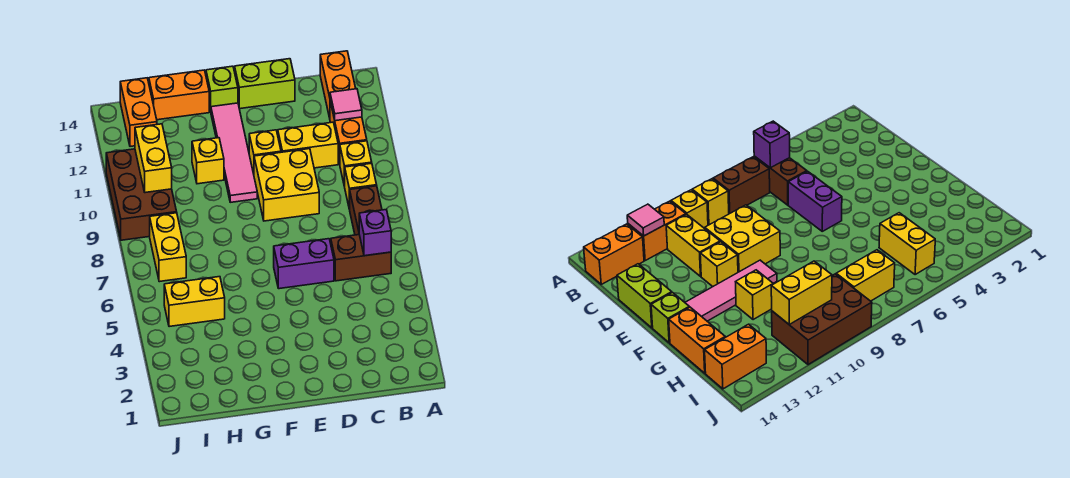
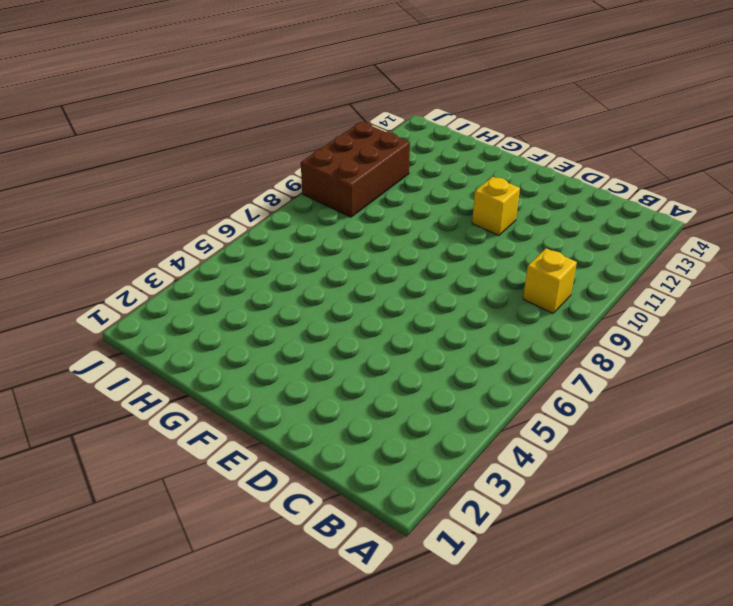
none -> brown brick B6:C6 level 1
none -> brown brick B7:B8 level 1
none -> yellow brick B10 level 1

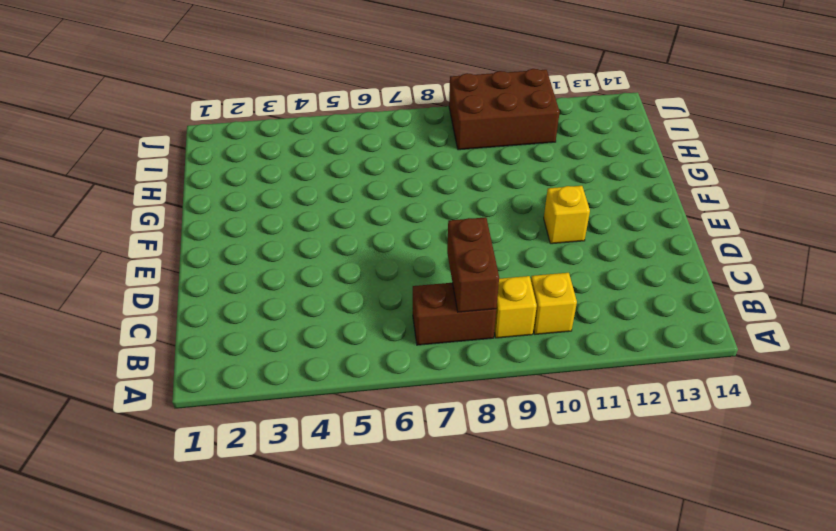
brown brick B8:C8 level 2 -> brown brick B6:C6 level 1
none -> orange brick B11:B12 level 1
none -> orange brick B13:B14 level 1
none -> yellow brick C11:D11 level 1

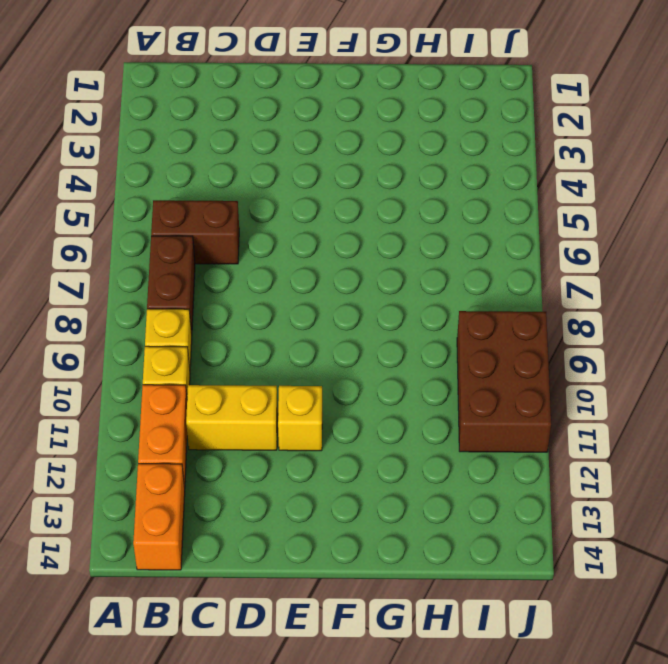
none -> purple brick D6:E6 level 1
none -> yellow brick D9:E10 level 1
none -> lime brick D14:E14 level 1

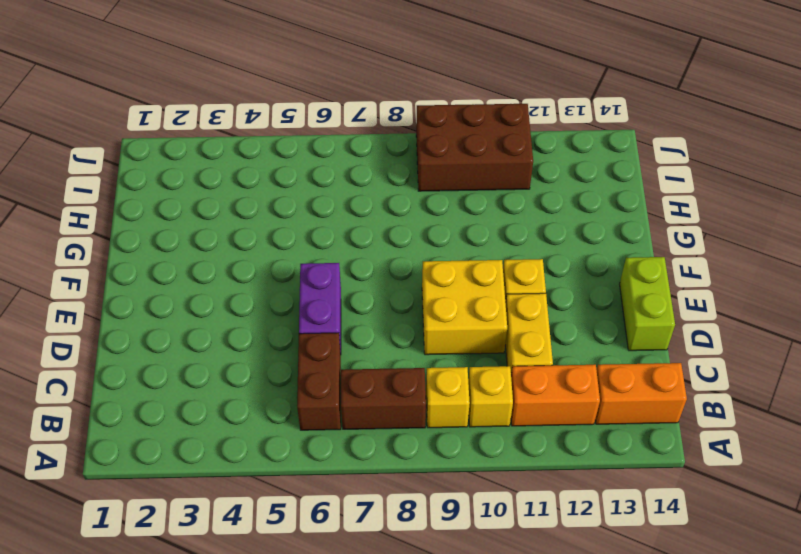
none -> pink tile F10:F13 level 1
none -> lime brick F14 level 1
none -> yellow brick G11 level 1

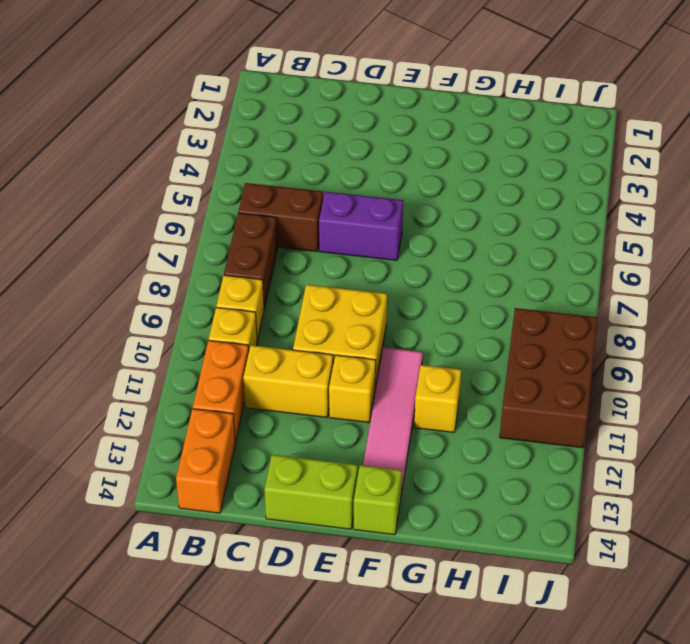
none -> orange brick G14:H14 level 1
none -> yellow brick H5:I5 level 1
none -> yellow brick I7:I8 level 1

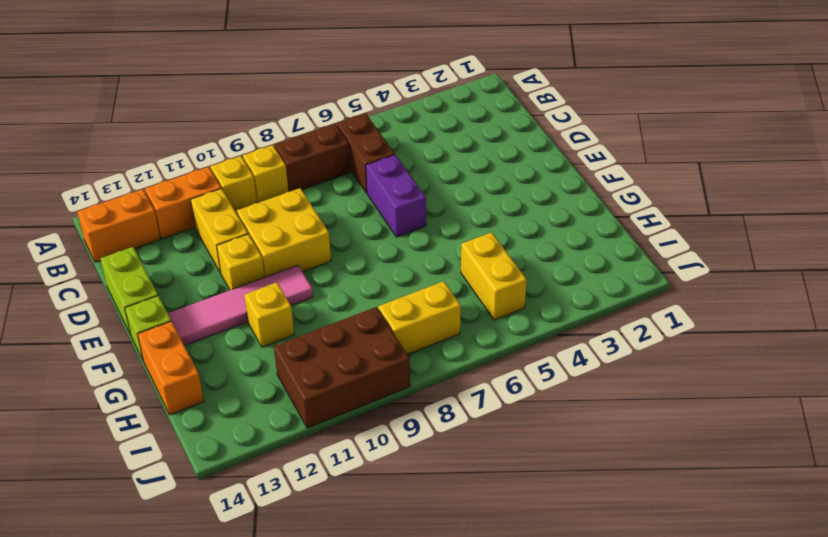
none -> orange brick I13:I14 level 1
none -> purple brick B6 level 2
none -> pink tile B12 level 2

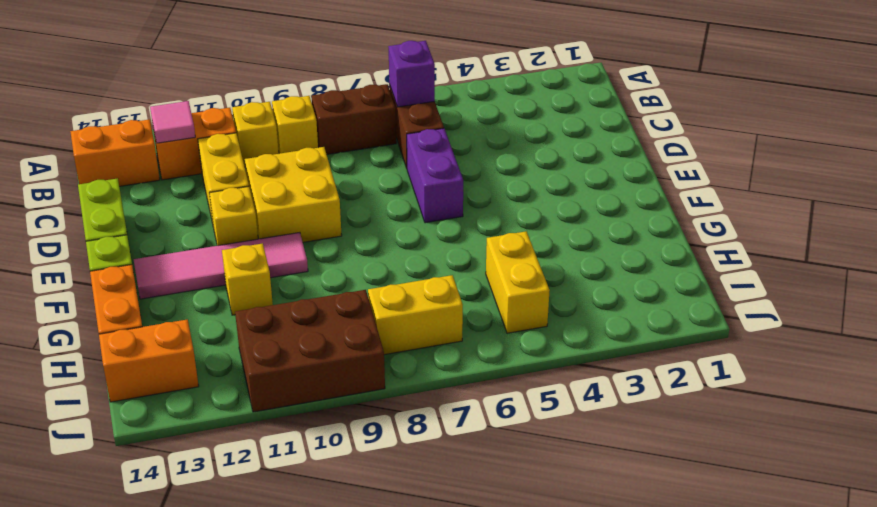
none -> yellow brick I10:I11 level 2

